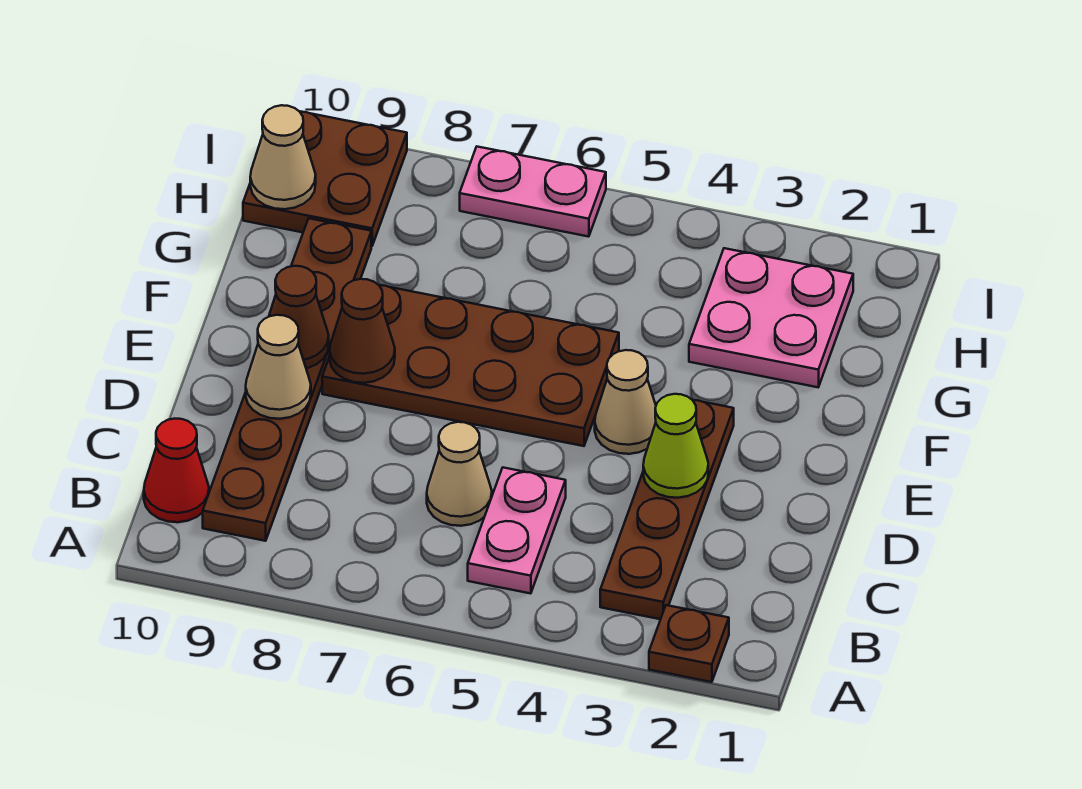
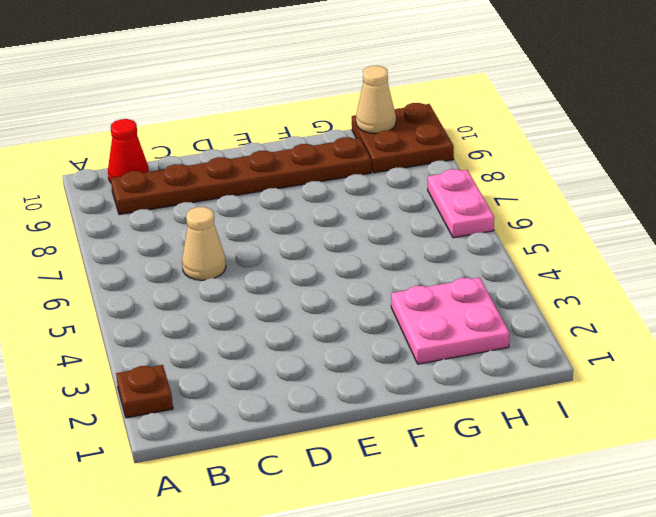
none -> brown plate B3:E3 level 1
none -> pink plate B5:C5 level 1
none -> tan cone E4 level 1

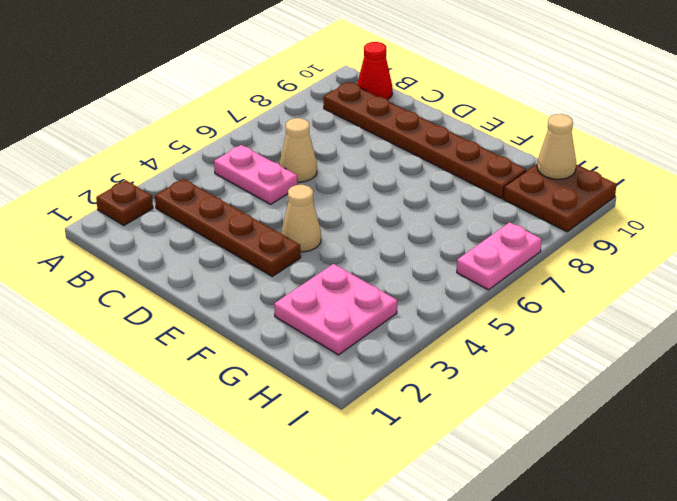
none -> brown plate E5:F8 level 1
none -> lime cone D3 level 2
none -> tan cone D9 level 2

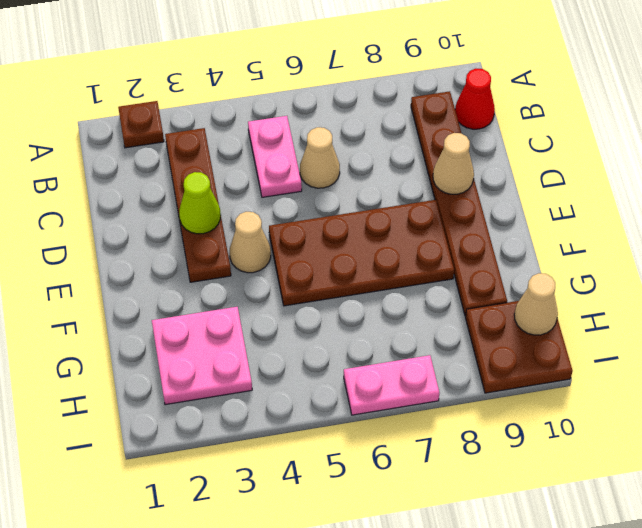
none -> brown cone E8 level 2
none -> brown cone E9 level 2

